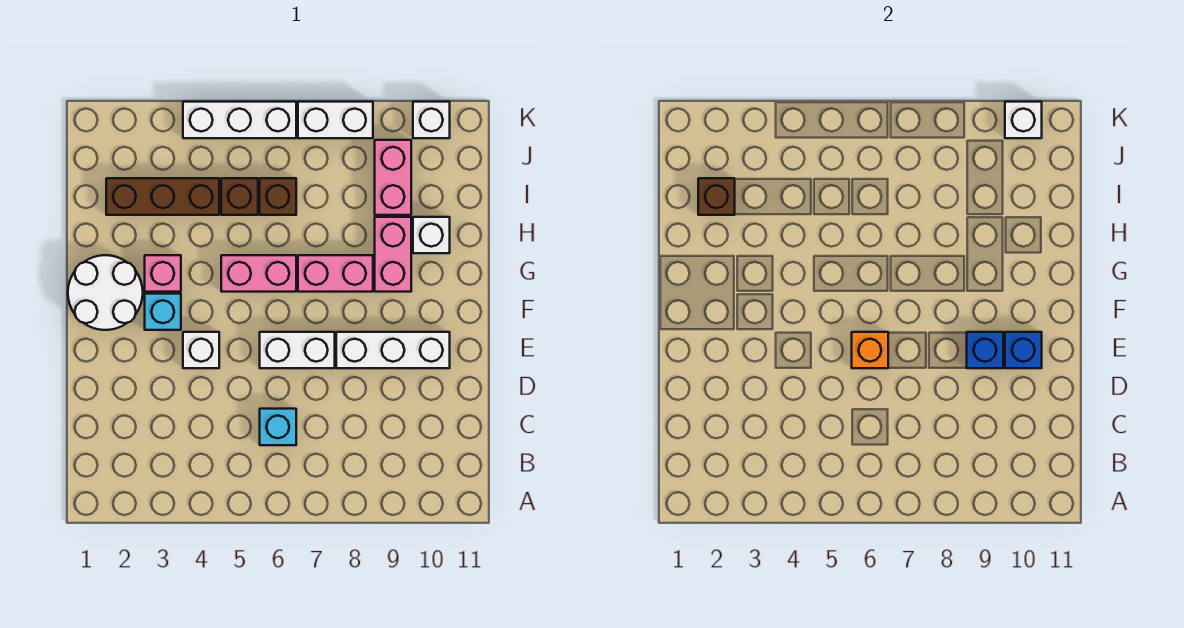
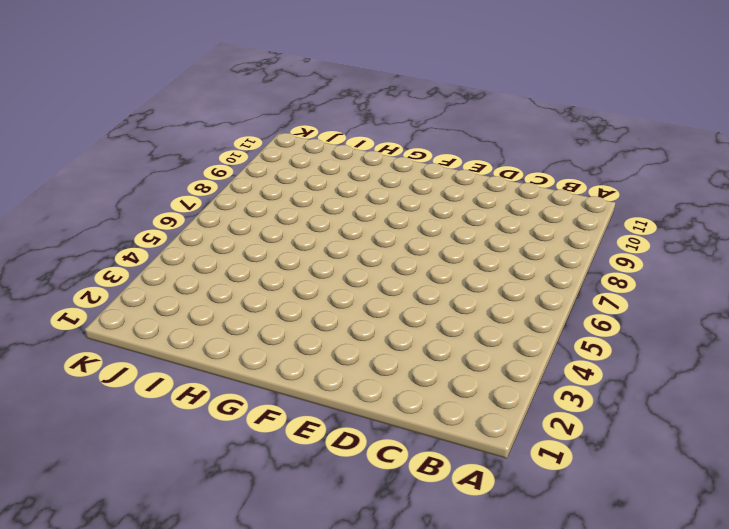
none -> cyan brick C6 level 1
none -> white brick E4 level 1
none -> white brick E6:E7 level 1

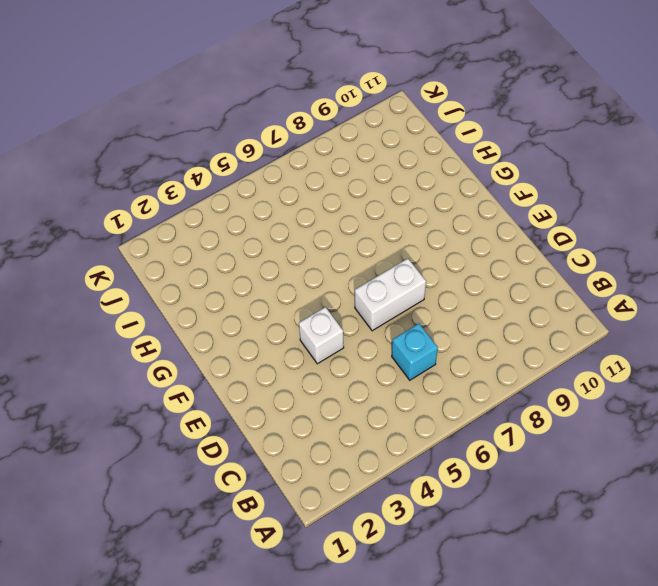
none -> white brick E8:E10 level 1
none -> white round brick F1:G2 level 1
none -> cyan brick F3 level 1

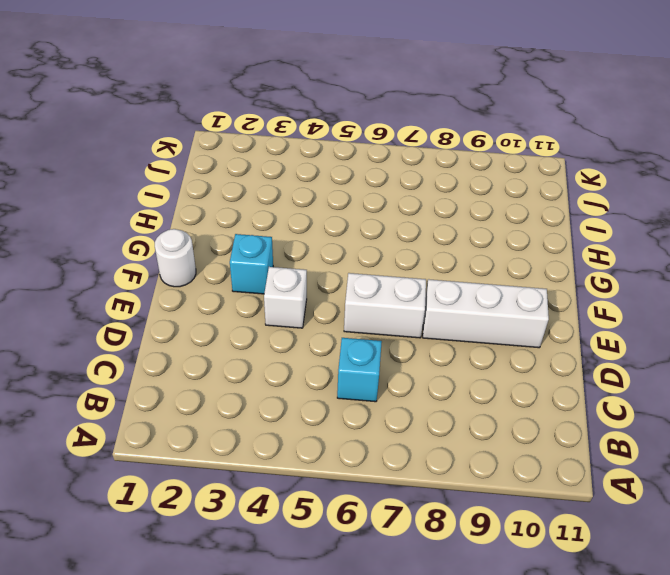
white round brick F1 level 1 -> white round brick F1:G2 level 1
none -> pink brick G3 level 1
none -> pink brick G5:G6 level 1
none -> pink brick G7:G8 level 1

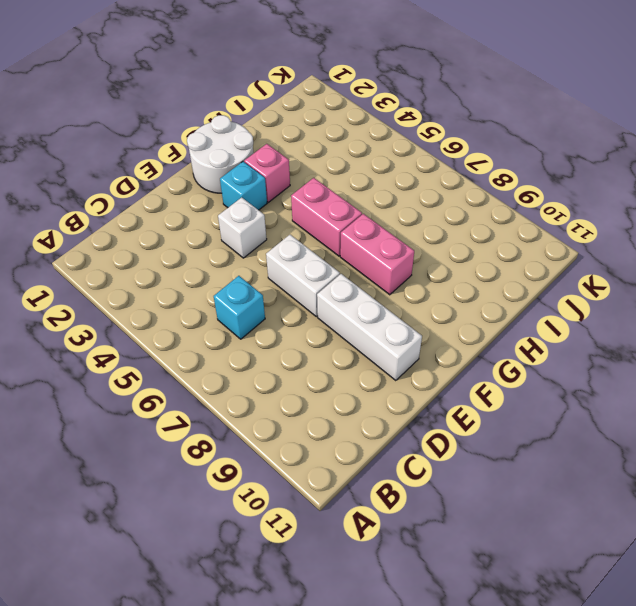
none -> pink brick G9:H9 level 1
none -> white brick H10 level 1
none -> brown brick I2:I4 level 1

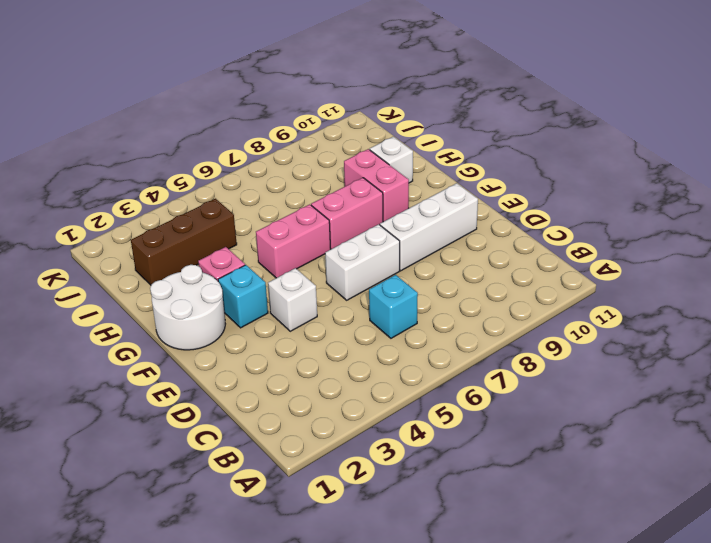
none -> brown brick I5 level 1
none -> brown brick I6 level 1
none -> pink brick I9:J9 level 1

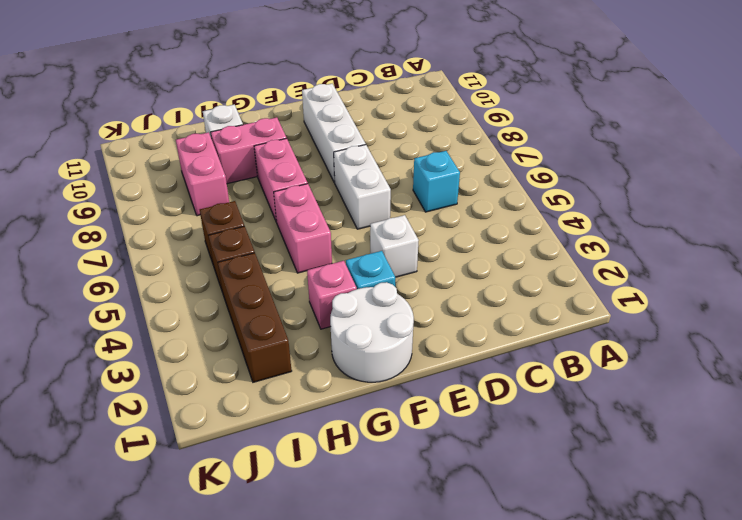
pink brick I8:I9 level 1 -> pink brick I9:J9 level 1
none -> white brick K4:K6 level 1
none -> white brick K7:K8 level 1
none -> white brick K10 level 1

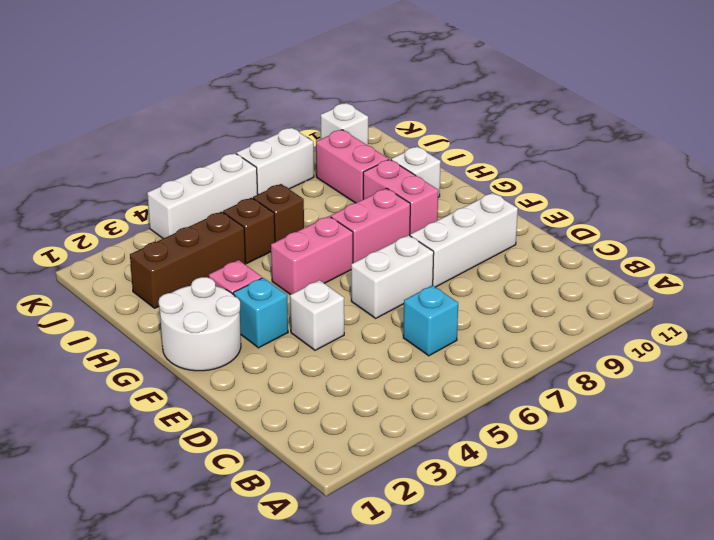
none -> orange brick E6 level 2
none -> blue brick E9 level 2
none -> blue brick E10 level 2

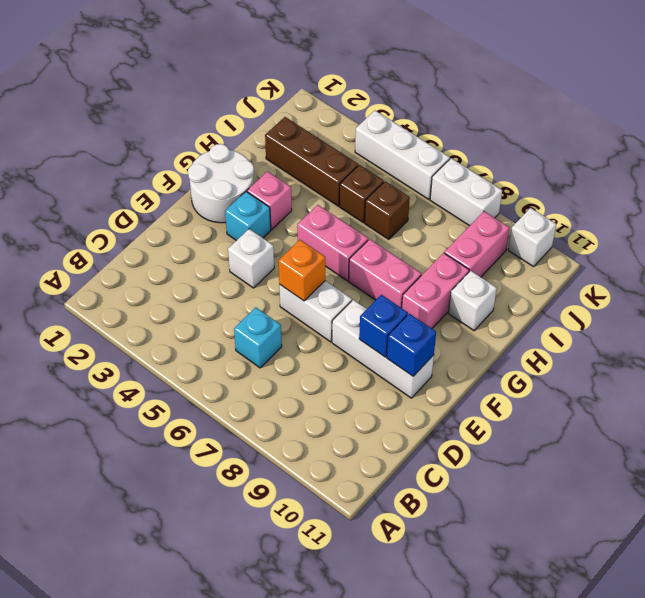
none -> brown brick I2 level 2
none -> white brick K10 level 2

